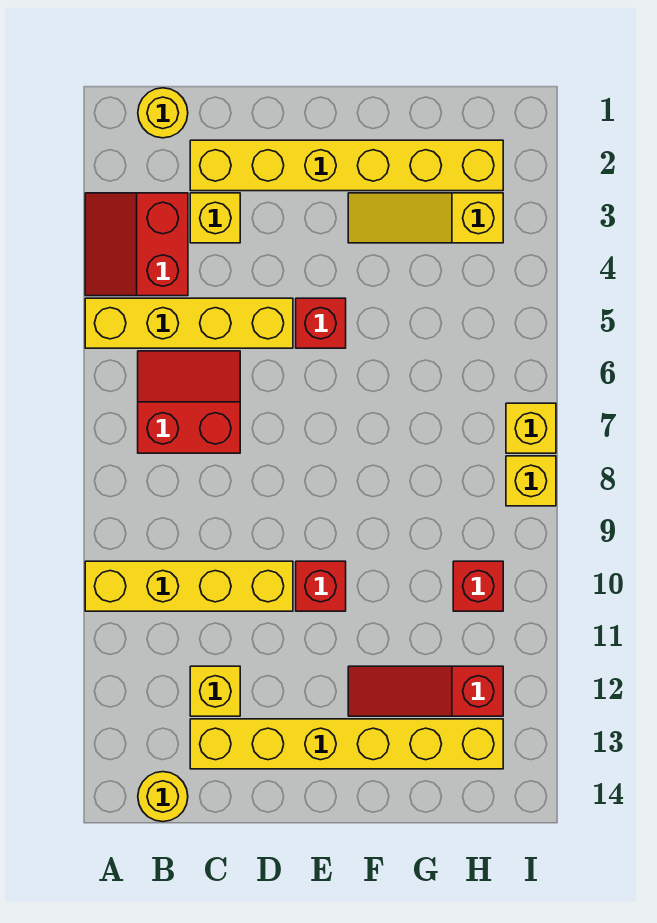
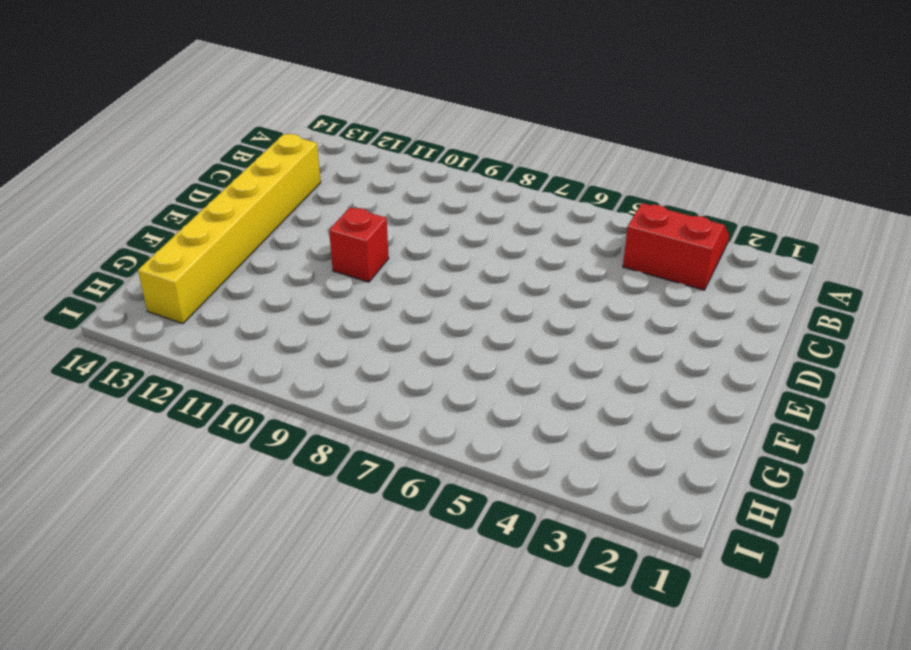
none -> yellow brick A5:D5 level 1
none -> yellow brick A10:D10 level 1
none -> yellow round brick B1 level 1

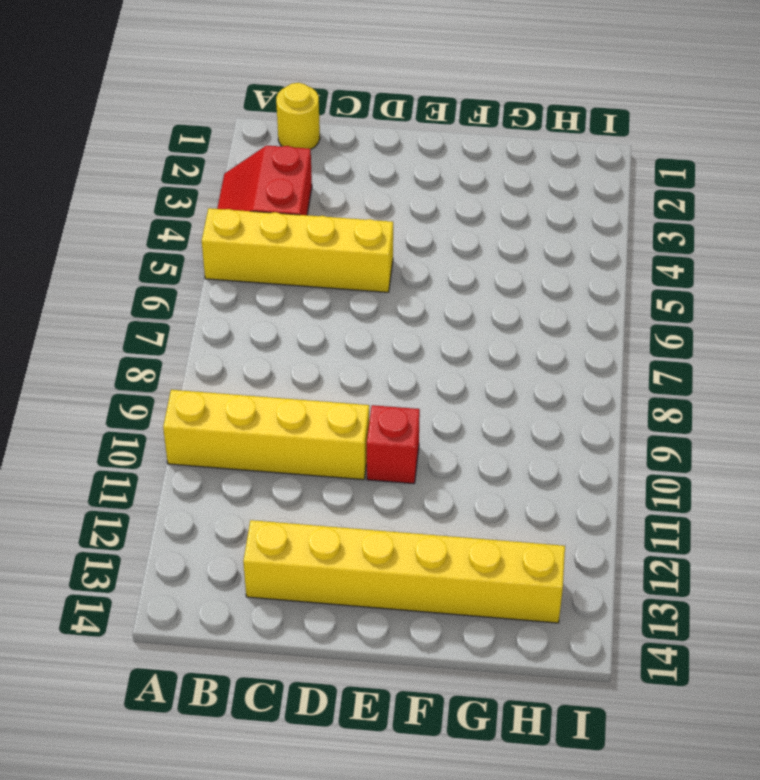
none -> red slope B6:C7 level 1 top 7
none -> yellow round brick B14 level 1
none -> yellow brick C2:H2 level 1

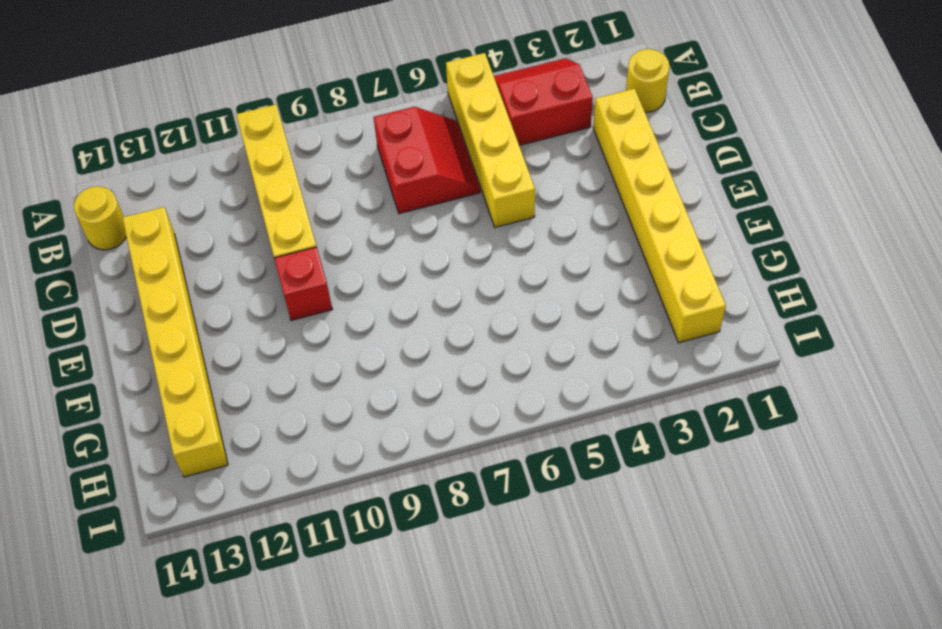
none -> yellow brick C3 level 1
none -> yellow brick C12 level 1
none -> red brick E5 level 1

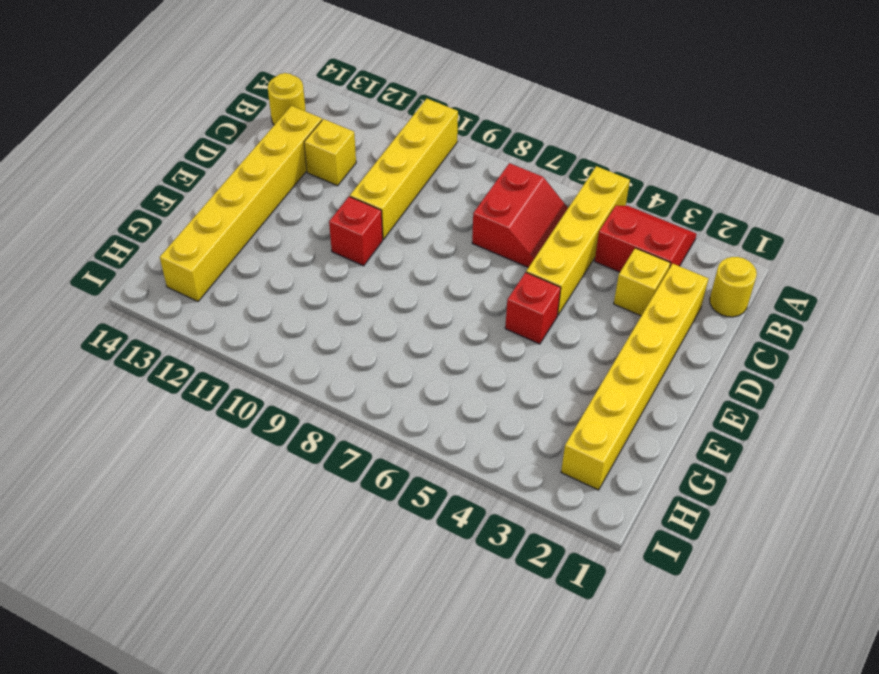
none -> yellow slope F3:H3 level 1 top H
none -> red slope F12:H12 level 1 top H
none -> red brick H10 level 1

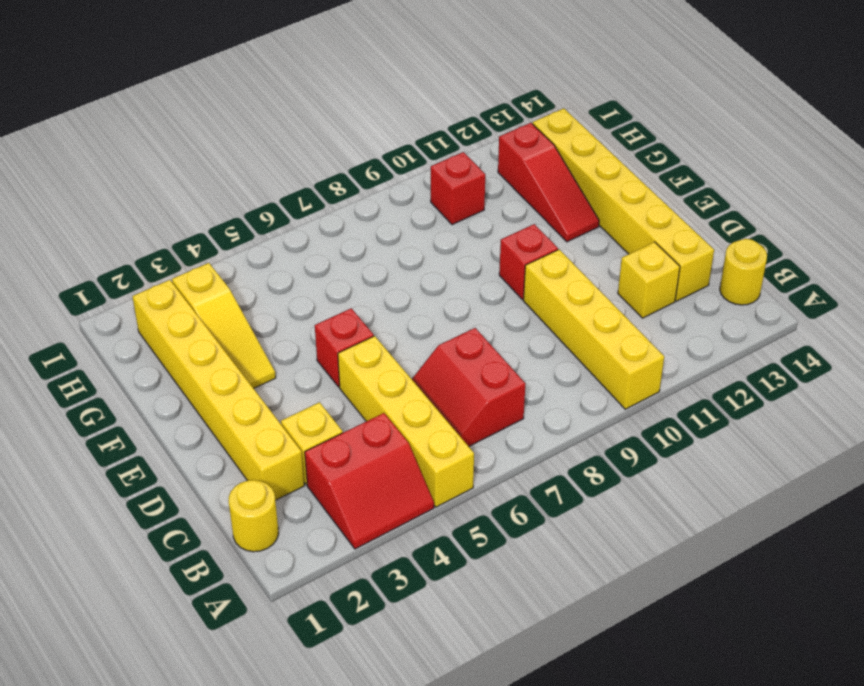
none -> yellow brick I7 level 1
none -> yellow brick I8 level 1

